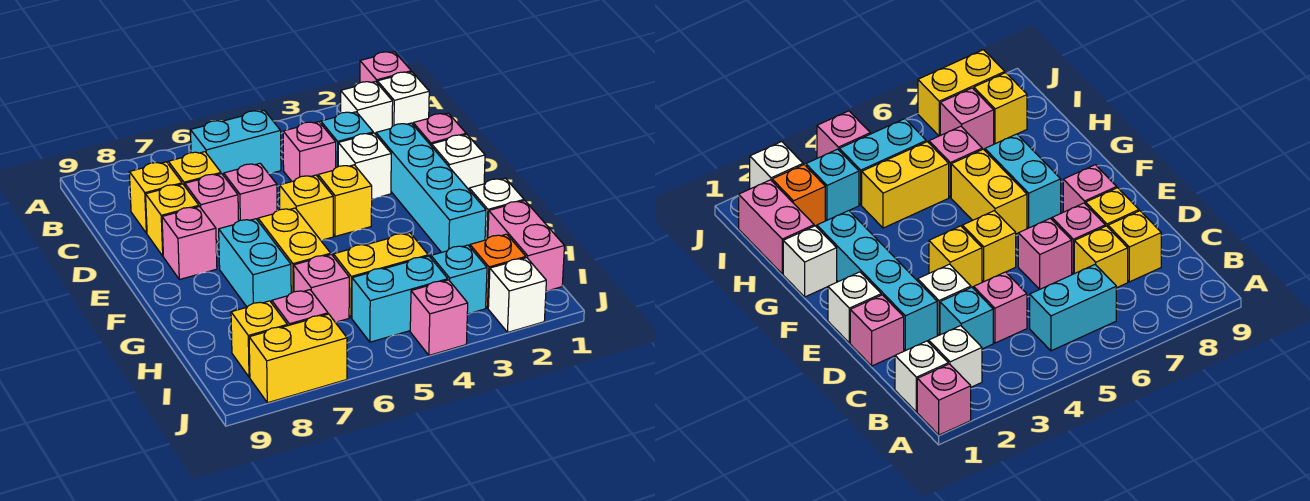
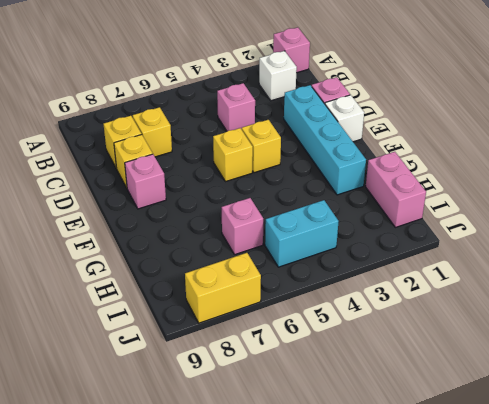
none -> white brick B1 level 1
none -> cyan brick B5:B6 level 1
none -> cyan brick C3 level 1
none -> white brick D3 level 1

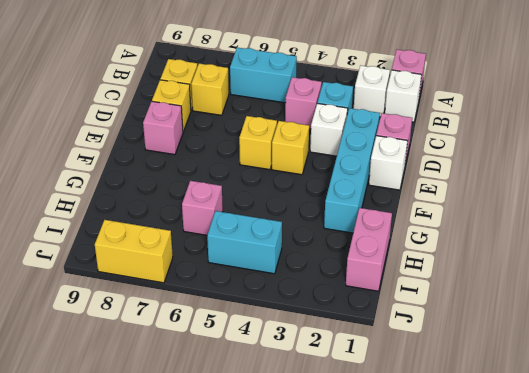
none -> pink brick D6 level 1
none -> pink brick D7 level 1
none -> yellow brick F6:G6 level 1
none -> cyan brick F7:G7 level 1

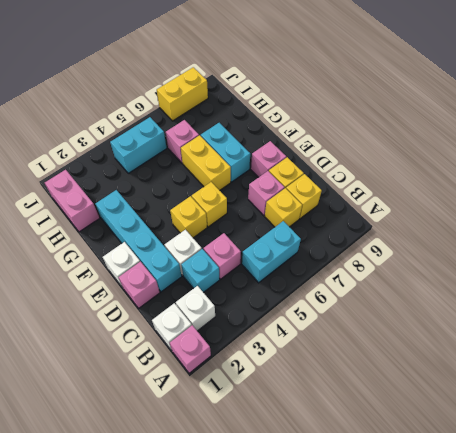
none -> pink brick D6 level 1
none -> white brick G1 level 1
none -> yellow brick H4:H5 level 1
none -> orange brick I2 level 1

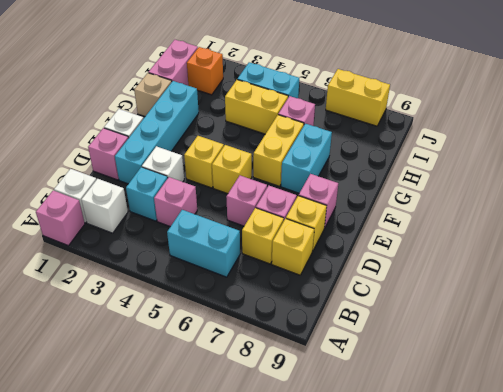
tan brick G1 level 1 -> white brick G1 level 1
none -> cyan brick I3 level 1
none -> pink brick I7 level 1
none -> yellow brick I8 level 1
none -> white brick J2 level 1

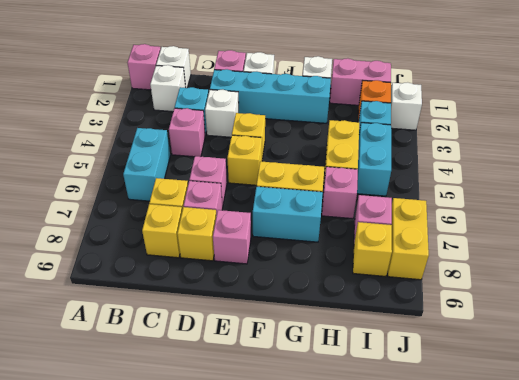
none -> pink brick J4 level 1

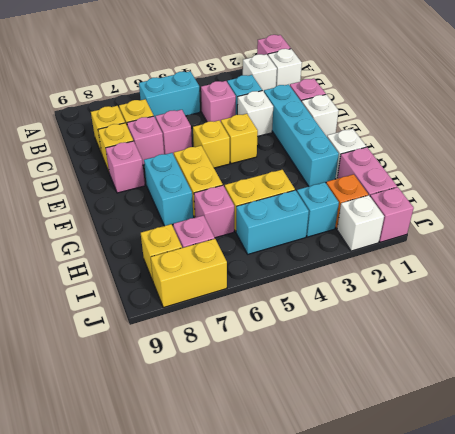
pink brick J1 level 1 -> pink brick J4 level 1

